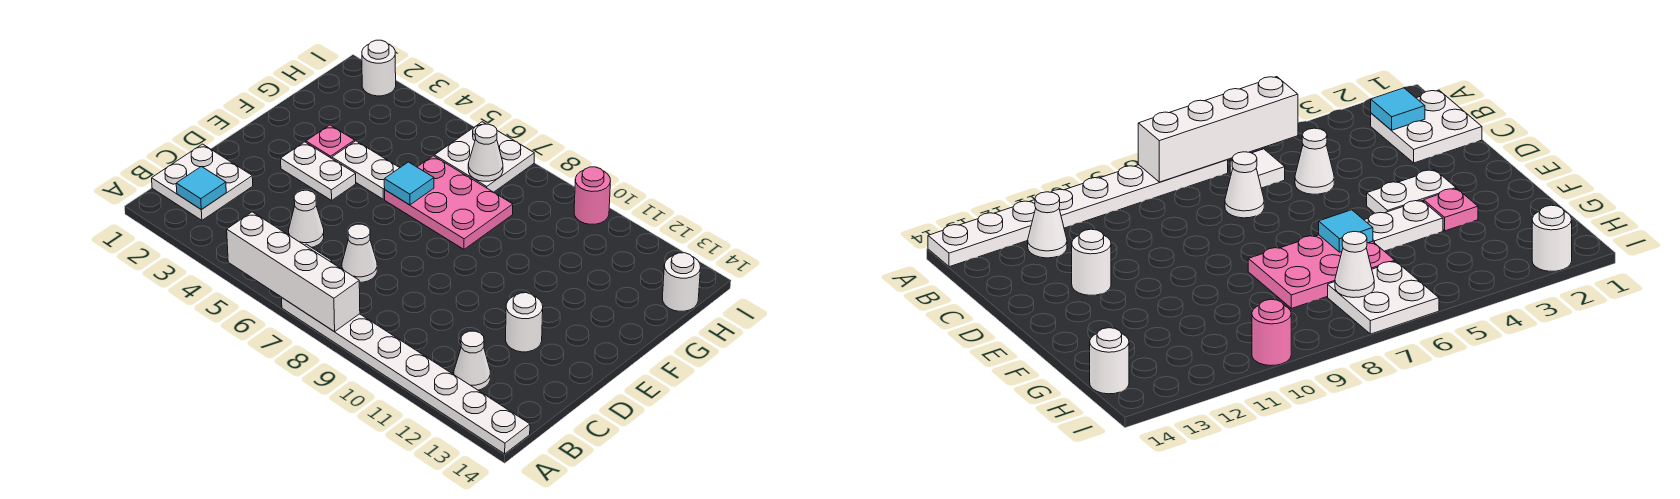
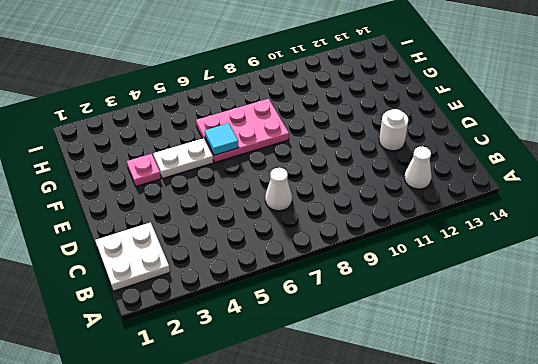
none -> white plate A7:A14 level 1
none -> white tile B6 level 1
none -> white cone C5 level 1

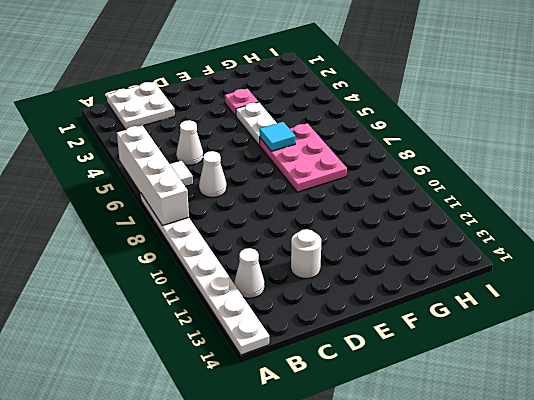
none -> white plate E3:E4 level 1
none -> white plate H6:I7 level 1
none -> white round brick H14 level 1

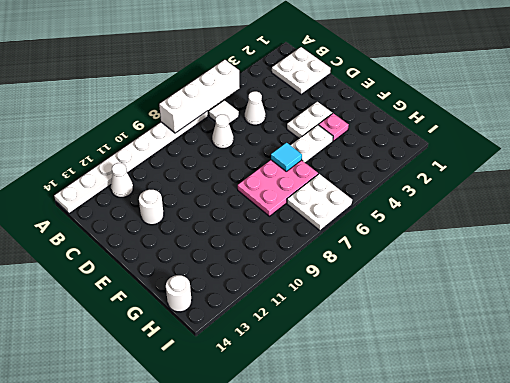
none -> white round brick I2 level 1
none -> pink round brick I10 level 1
none -> cyan tile B2 level 2

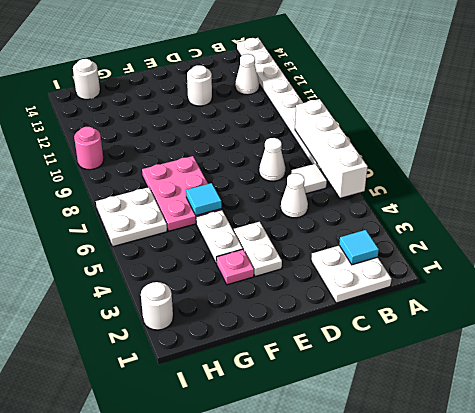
none -> white cone H7 level 2

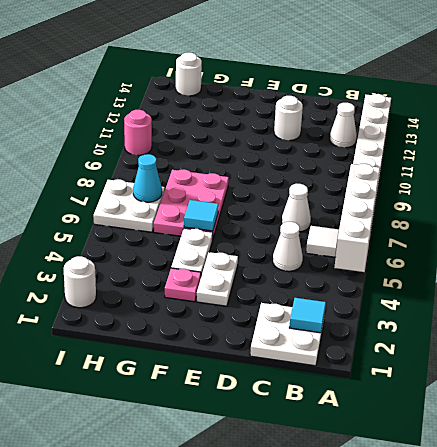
cyan cone H7 level 2 -> white cone H7 level 2

